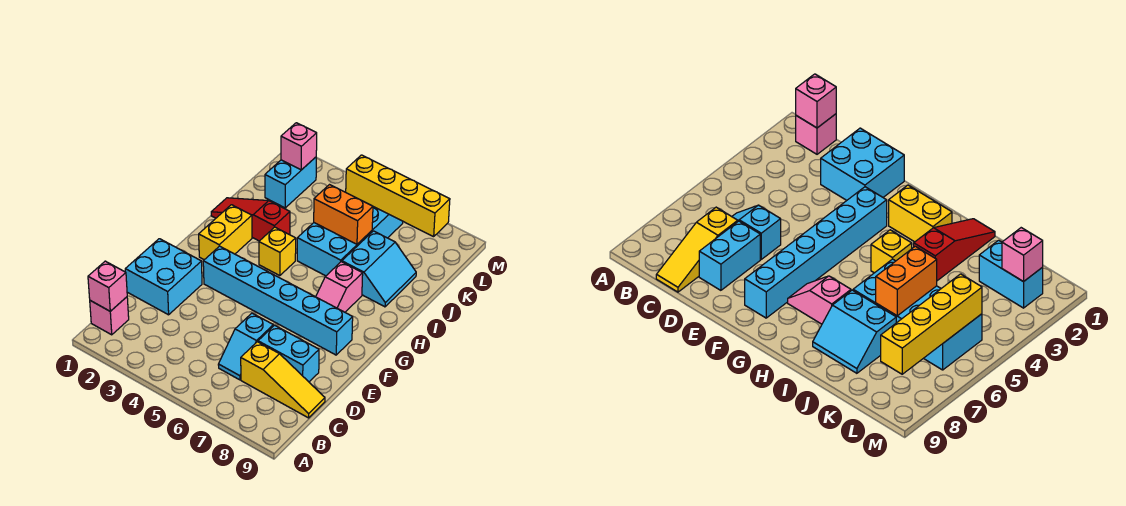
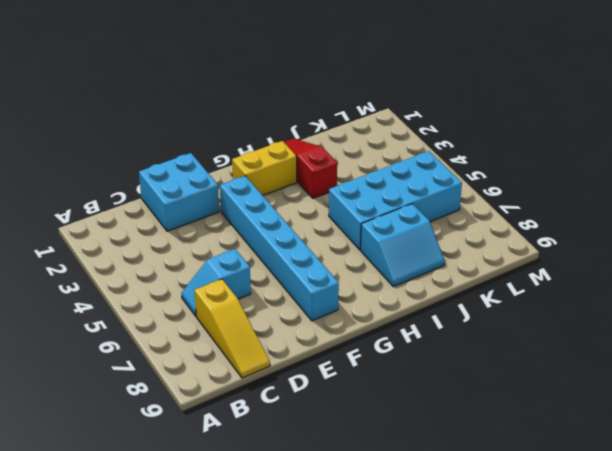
none -> pink brick B1 level 1
none -> cyan brick D7:D8 level 1
none -> pink slope G7:H7 level 1 top H

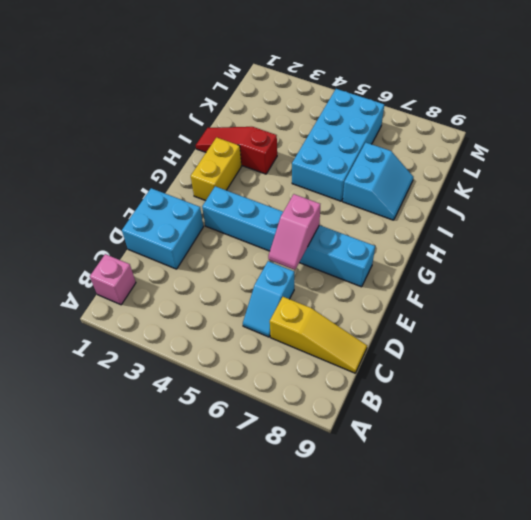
pink slope E6:F6 level 2 top F -> pink slope G7:H7 level 1 top H
none -> cyan brick D7:D8 level 1
none -> yellow brick H4 level 1
none -> cyan brick K2:L2 level 1

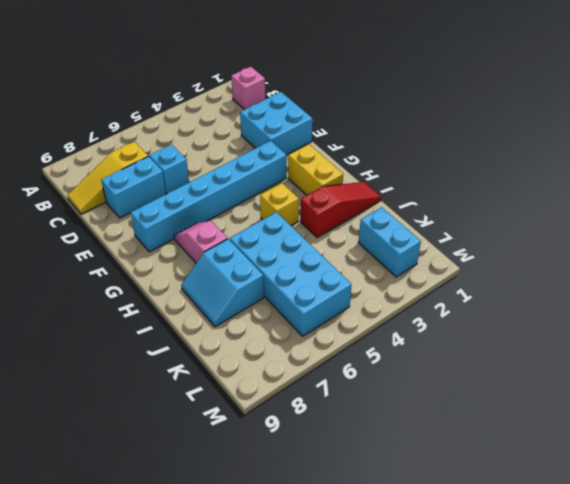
none -> pink brick B1 level 2
none -> orange brick J5:J6 level 2
none -> pink brick L2 level 2

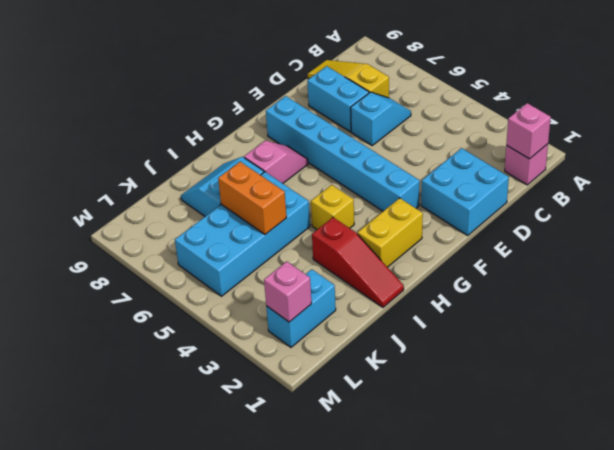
none -> yellow brick L5:L8 level 2

